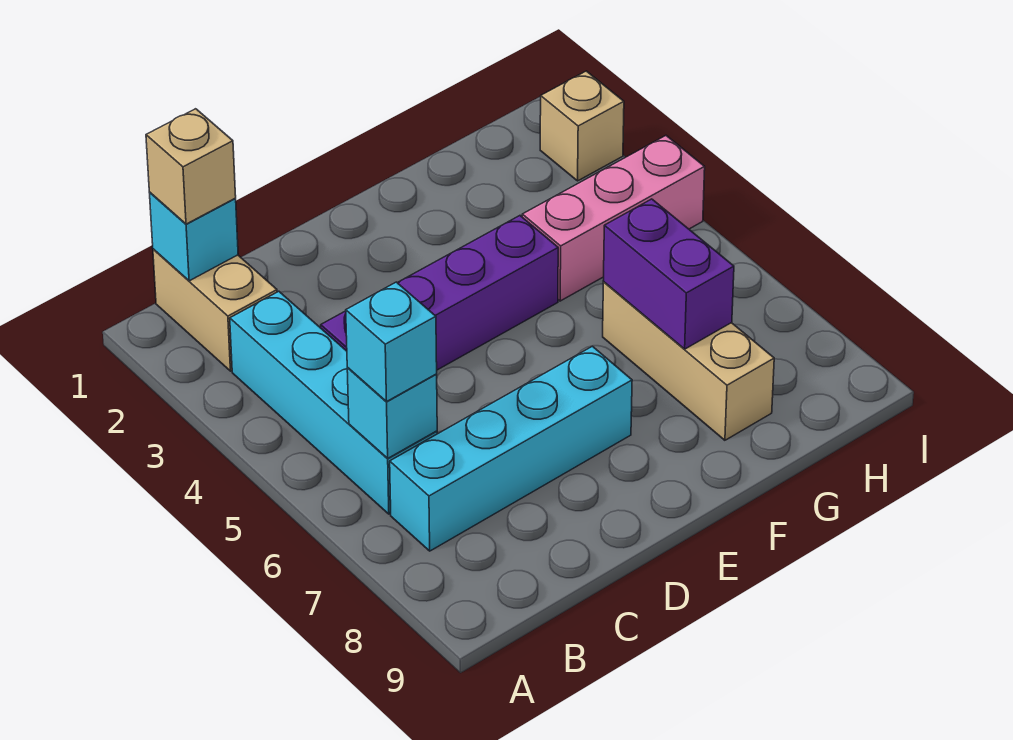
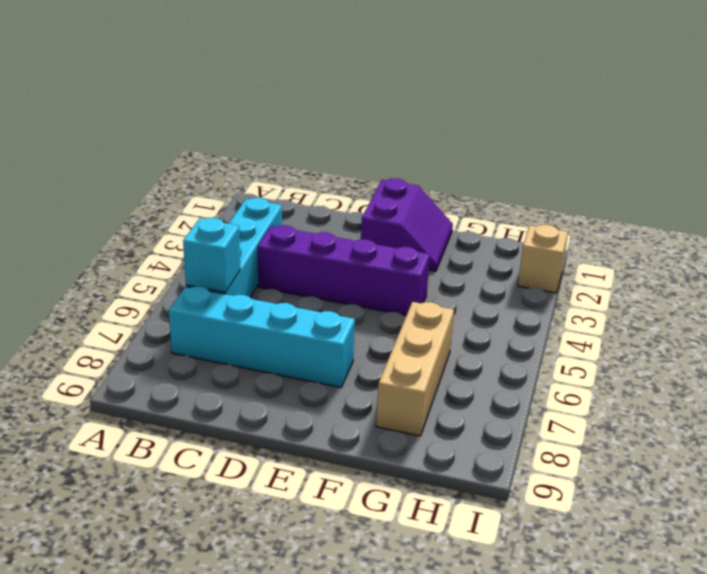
purple slope E1:F2 level 1 top E -> none
none -> tan brick B1:B2 level 1
none -> pink brick G4:I4 level 1
none -> cyan brick B1 level 2

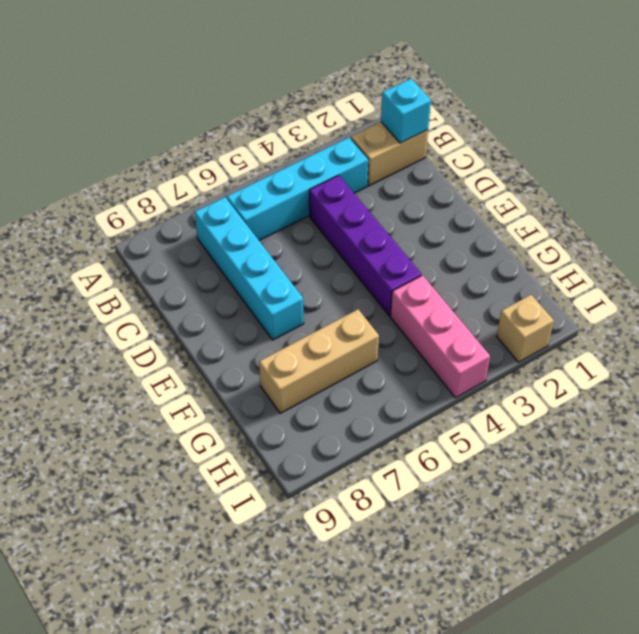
none -> cyan brick B6 level 2
none -> purple brick G6:G7 level 2
none -> tan brick B1 level 3

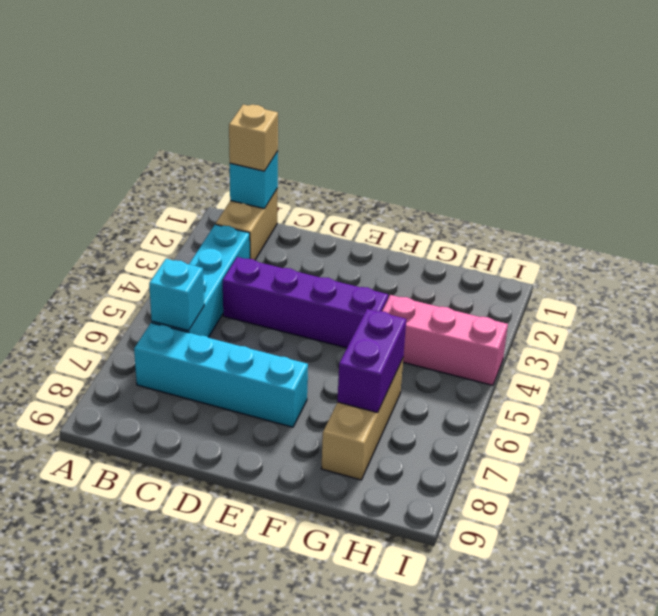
none -> tan brick I2 level 1
none -> cyan brick B6 level 3

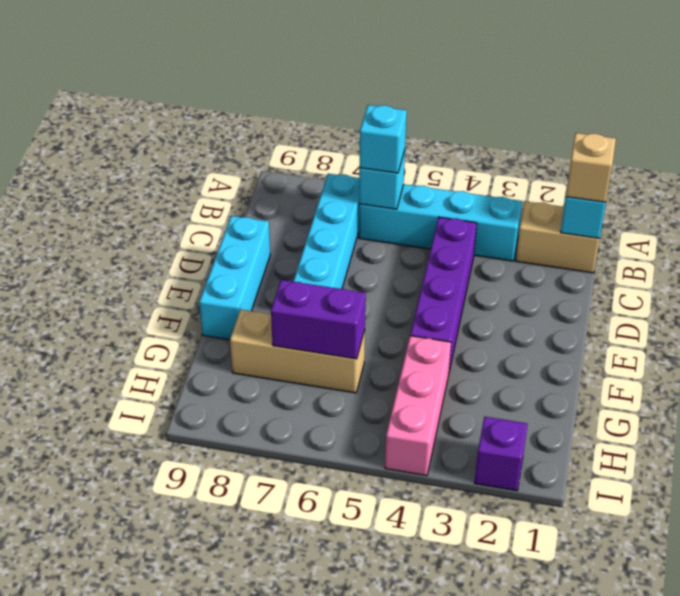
cyan brick D9:F9 level 1 -> none
purple brick I2 level 1 -> tan brick I2 level 1

